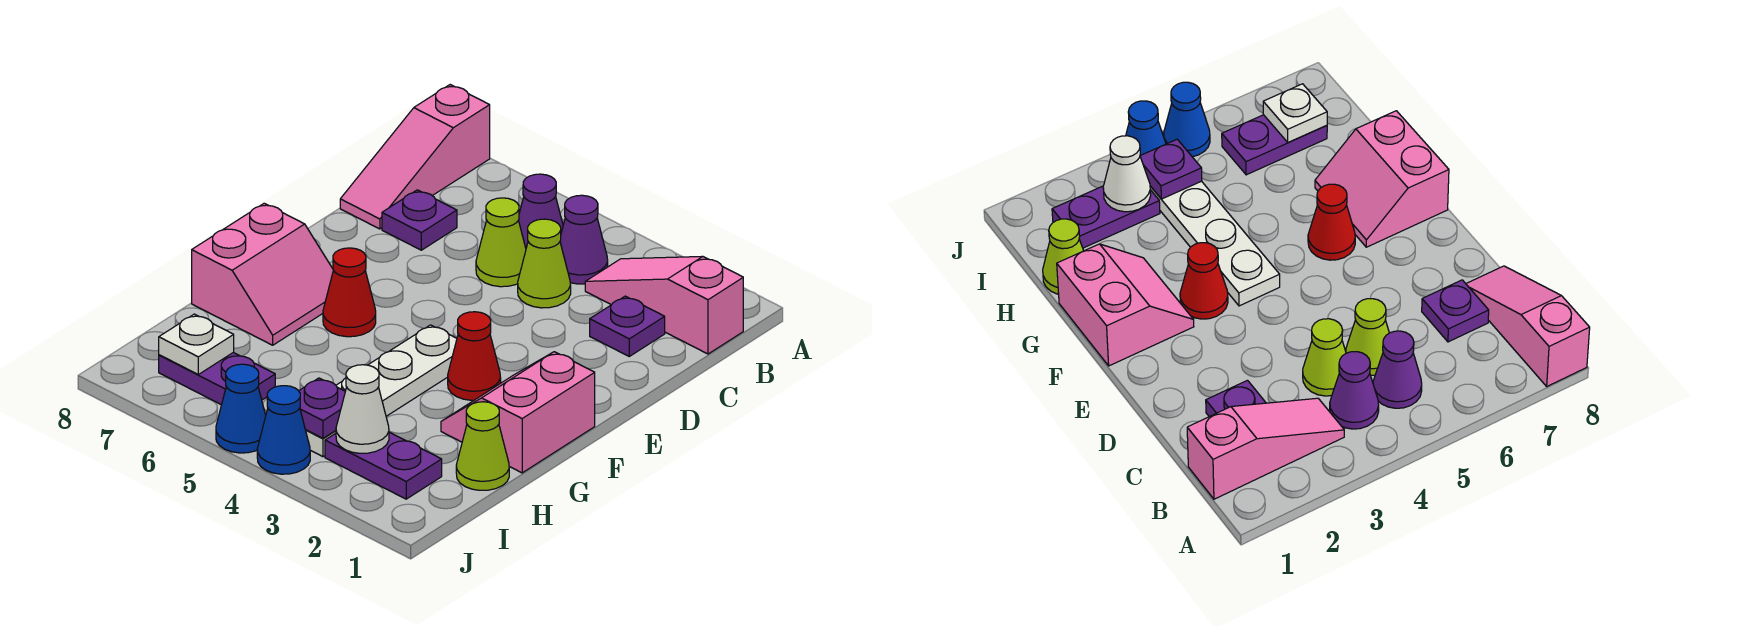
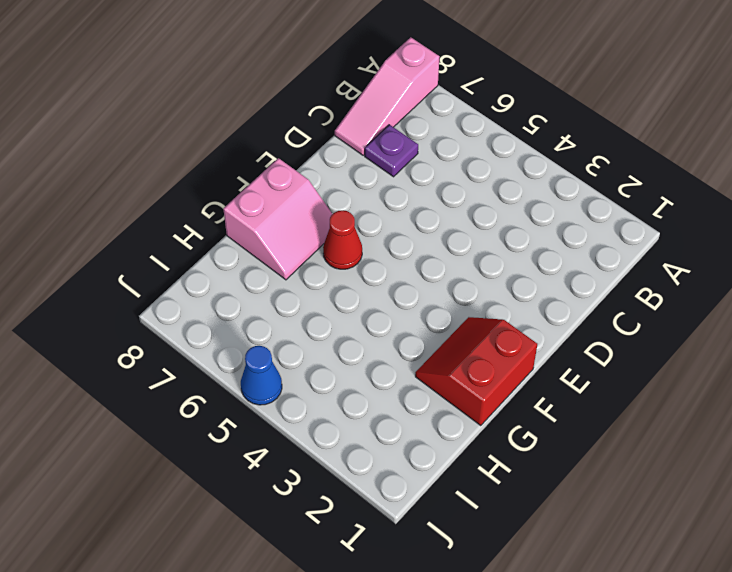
red slope F1:G2 level 1 top 1 -> pink slope F1:G2 level 1 top 1
none -> pink slope B1:B3 level 1 top 1
none -> purple cone B4 level 1
none -> purple cone B5 level 1

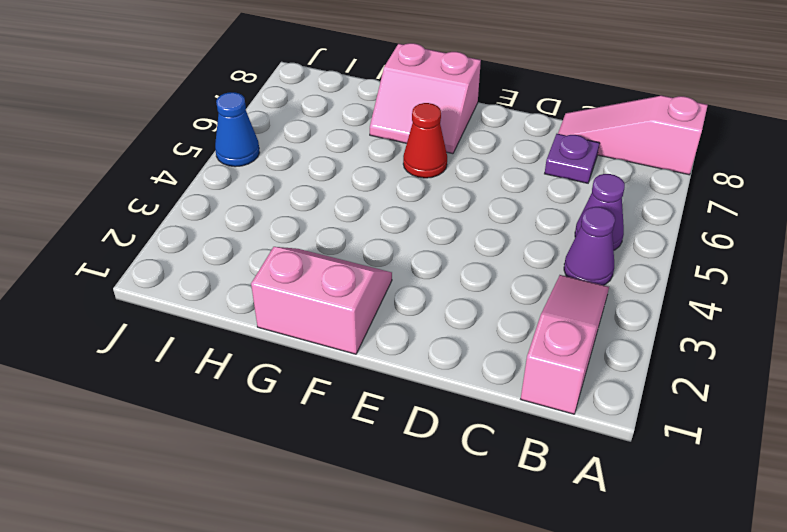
none -> purple plate C2 level 1
none -> lime cone C4 level 1
none -> lime cone C5 level 1

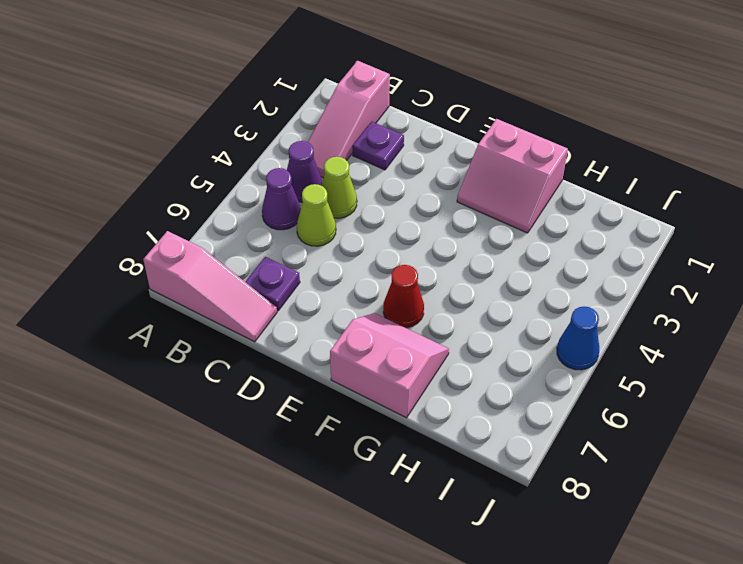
none -> red cone F3 level 1
none -> white plate F4:I4 level 1
none -> lime cone H1 level 1

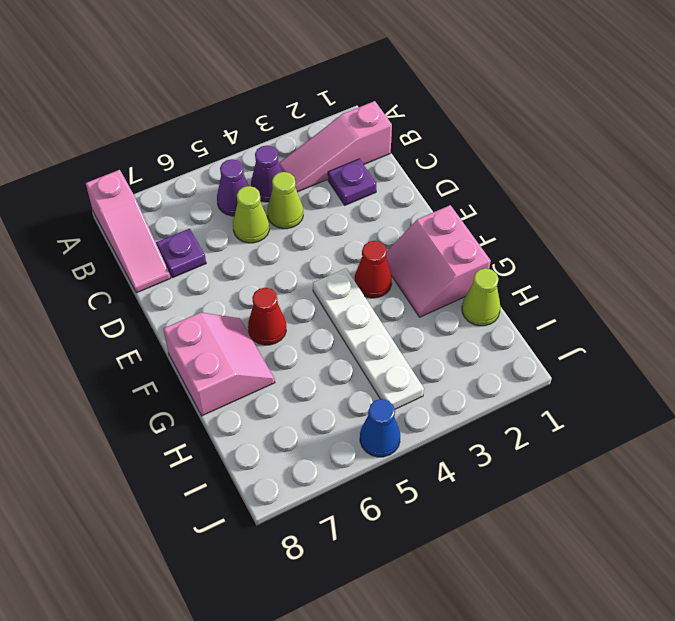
none -> purple plate I2:I3 level 1
none -> purple plate I6:I7 level 1
none -> blue cone J4 level 1

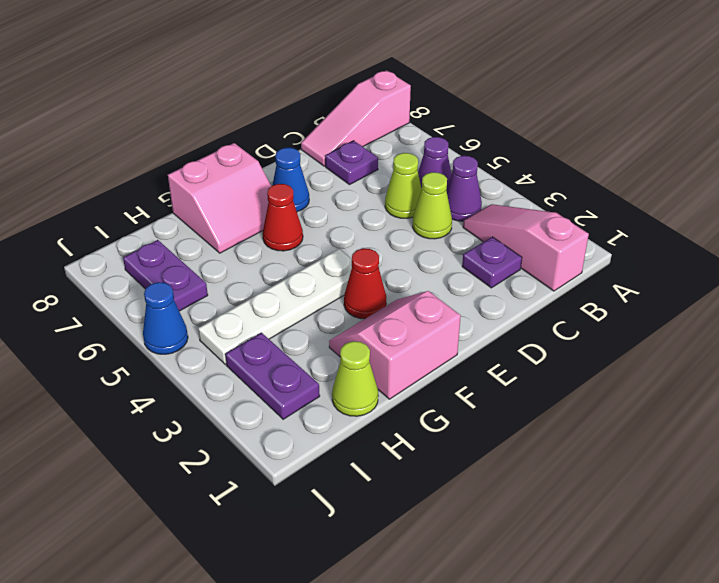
blue cone E7 level 1 -> blue cone J4 level 1
none -> white cone I3 level 2
none -> purple plate I4 level 2
none -> white plate I7 level 2

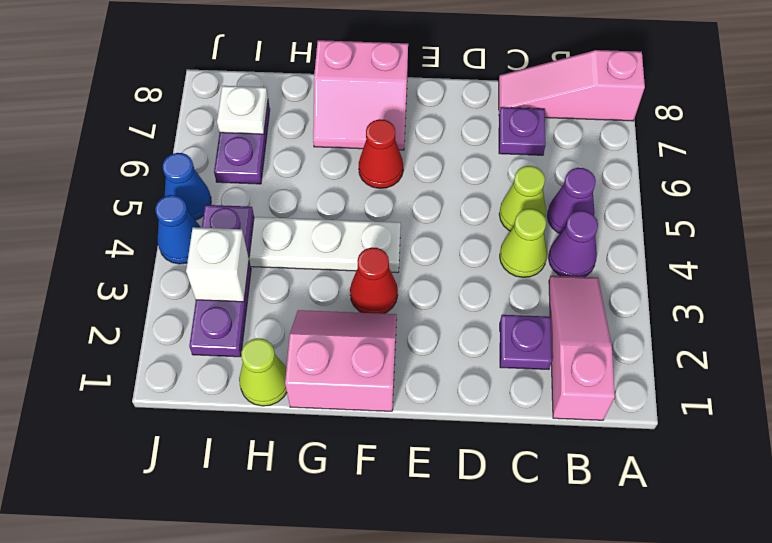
white brick I3 level 2 -> white cone I3 level 2

